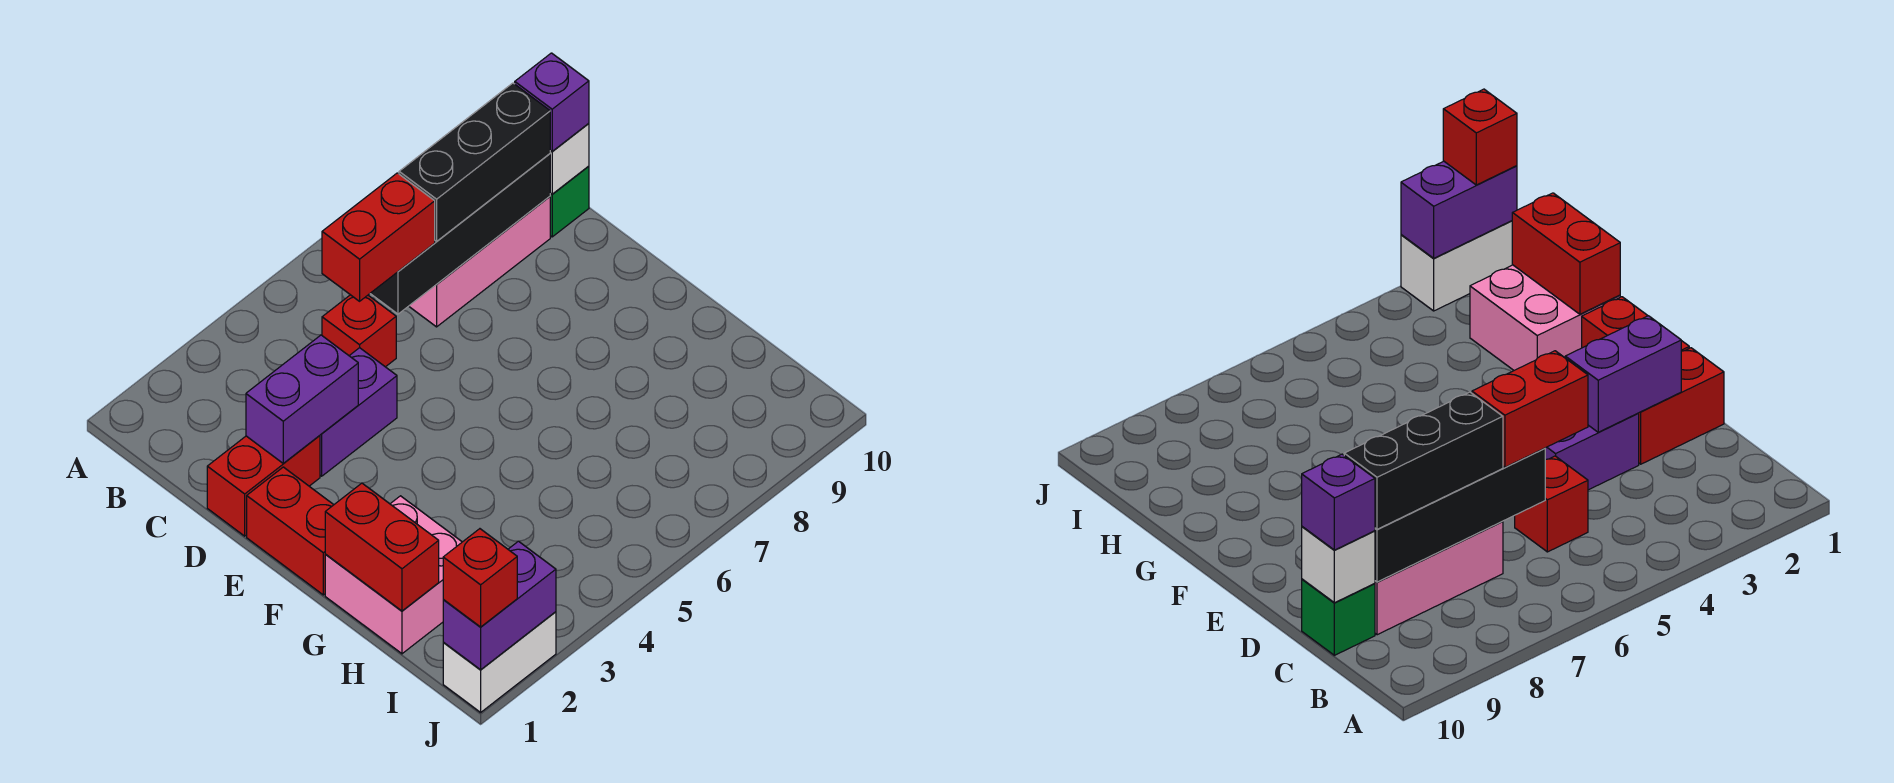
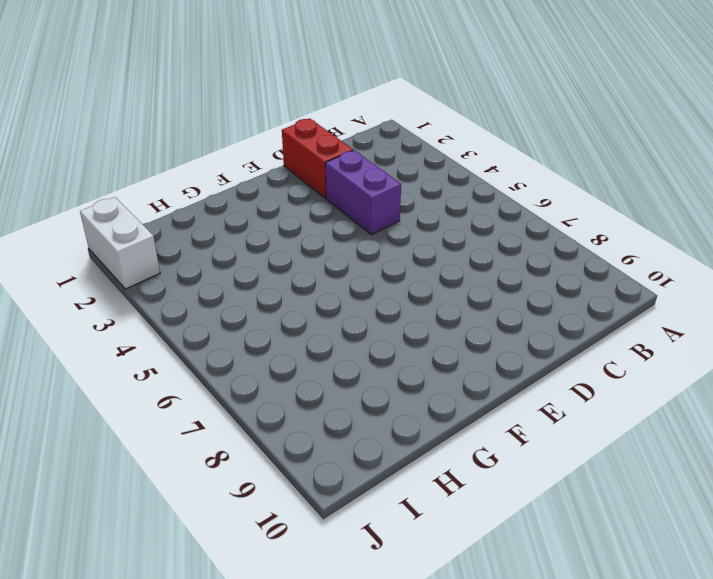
none -> red brick C5 level 1
none -> pink brick C7:C9 level 1
none -> green brick C10 level 1

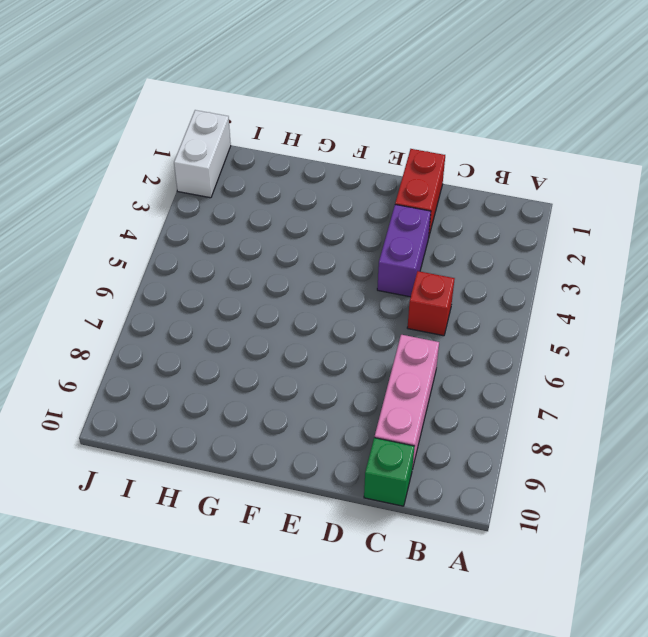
none -> red brick E1:F1 level 1
none -> pink brick G1:H2 level 1
none -> black brick C6:C9 level 2

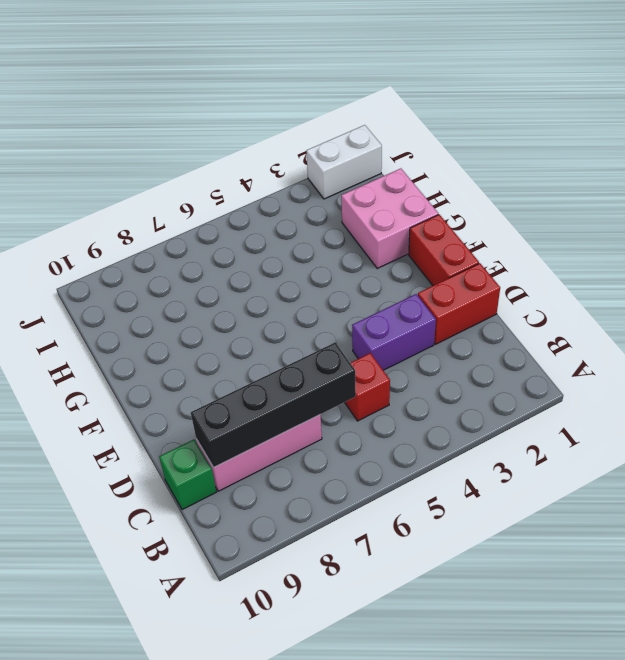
none -> white brick C10 level 2
none -> purple brick D2:D3 level 2
none -> red brick G1:H1 level 2

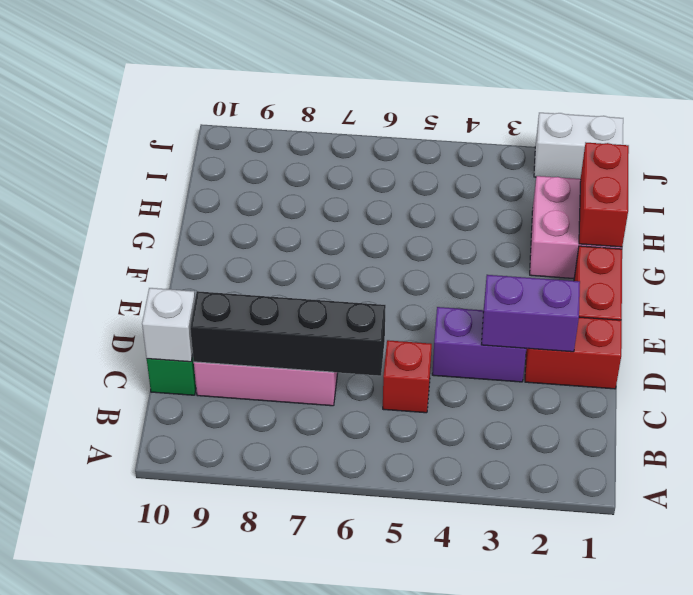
none -> purple brick J1:J2 level 2
none -> red brick C5:C6 level 3
none -> black brick C7:C9 level 3

